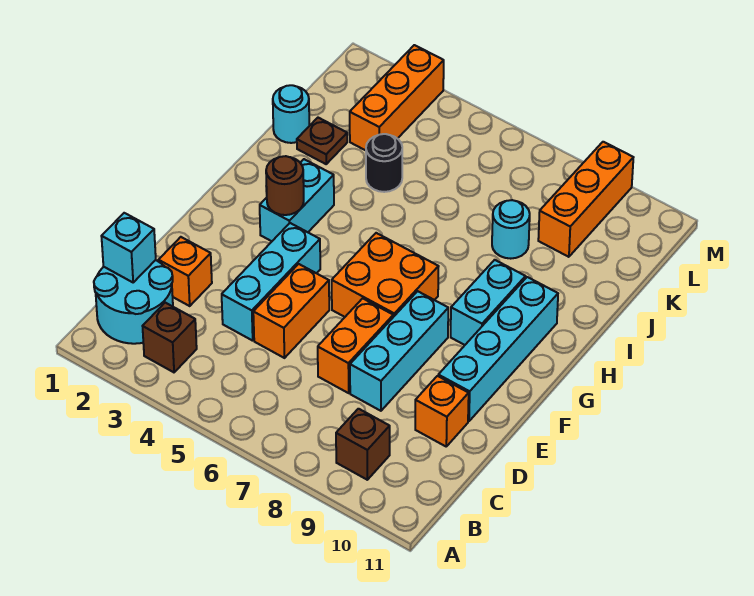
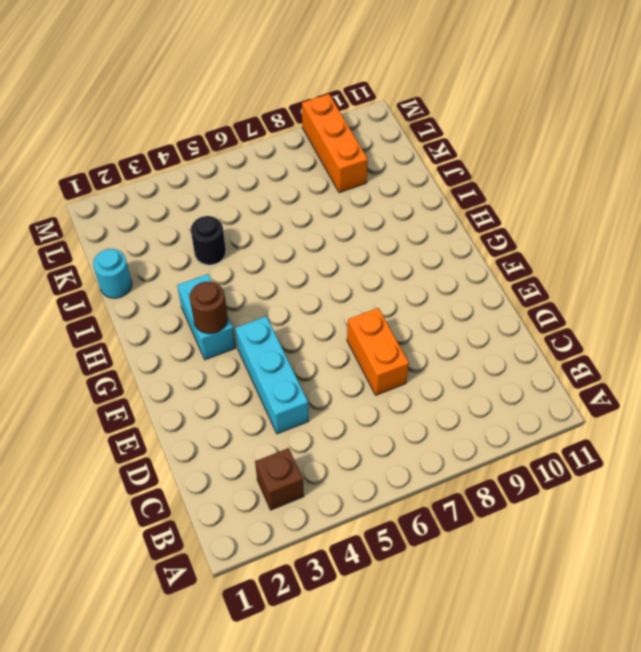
none -> cyan round brick B1:C2 level 1
none -> brown brick B9 level 1
none -> orange brick D2 level 1

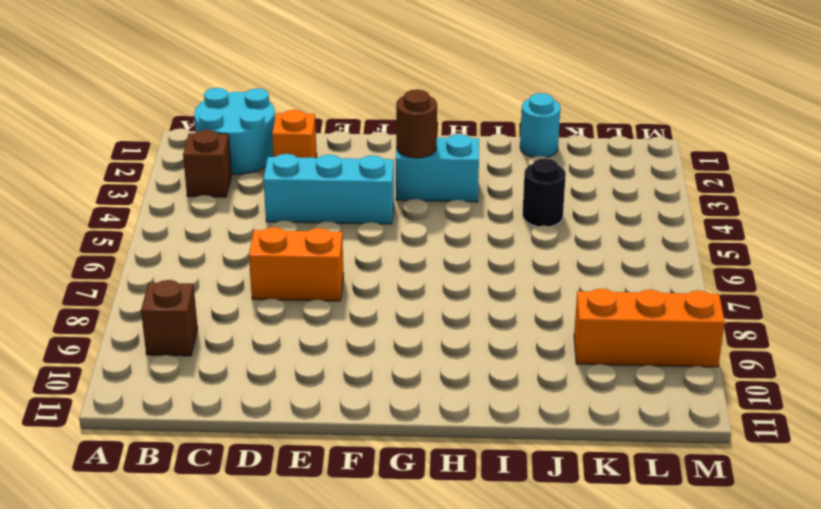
none -> orange brick D5:E5 level 1
none -> cyan brick D8:F8 level 1
none -> orange brick D10 level 1

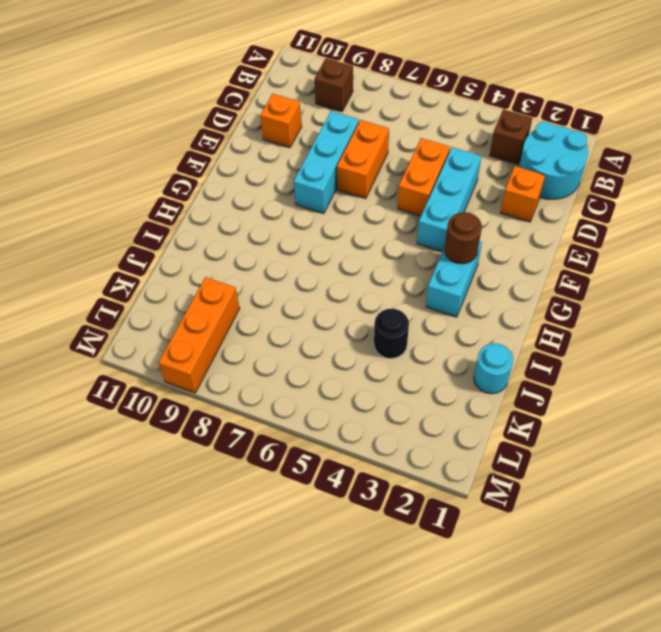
none -> cyan brick E10:H10 level 1
none -> orange brick F6:G7 level 1
none -> cyan brick G9:H9 level 1

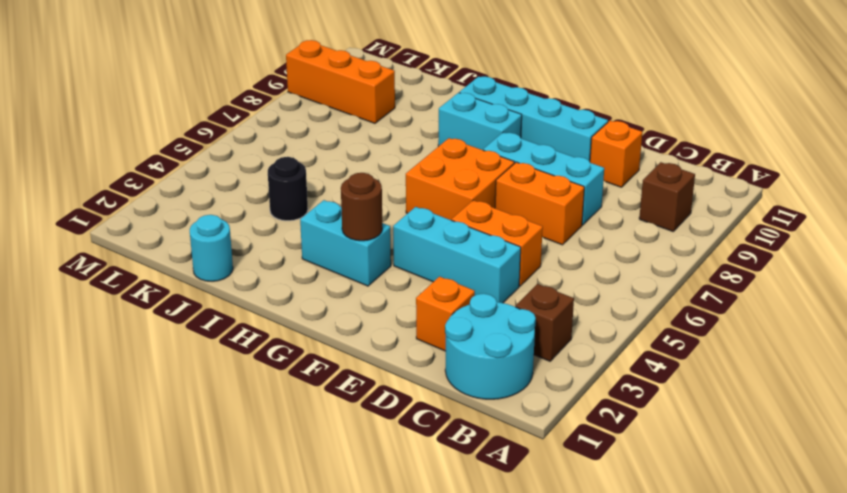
none -> brown plate J2 level 1
none -> cyan round brick J8 level 1
none -> orange brick K3:M3 level 1

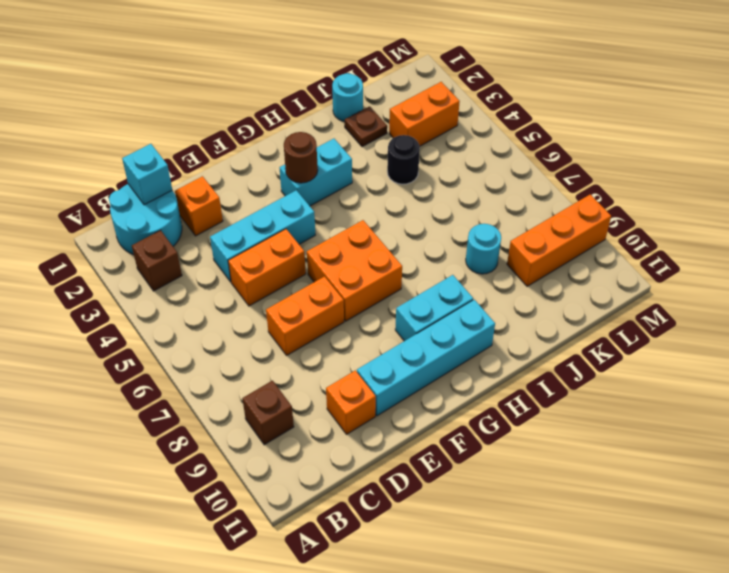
orange brick K3:L3 level 1 -> orange brick K3:M3 level 1
none -> cyan brick D8:F8 level 1

